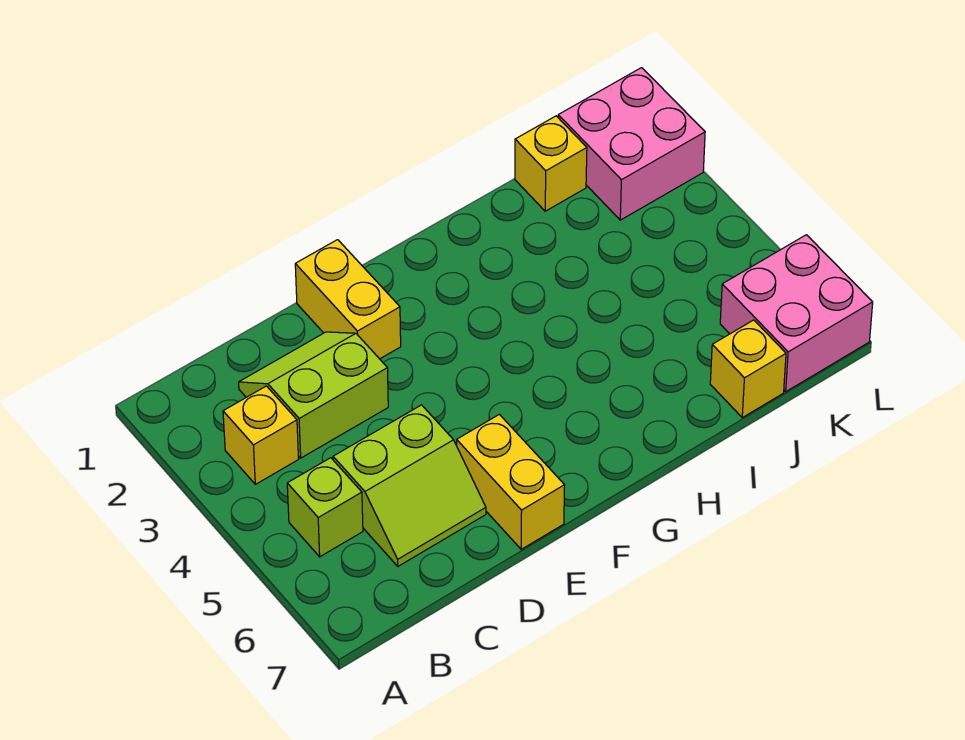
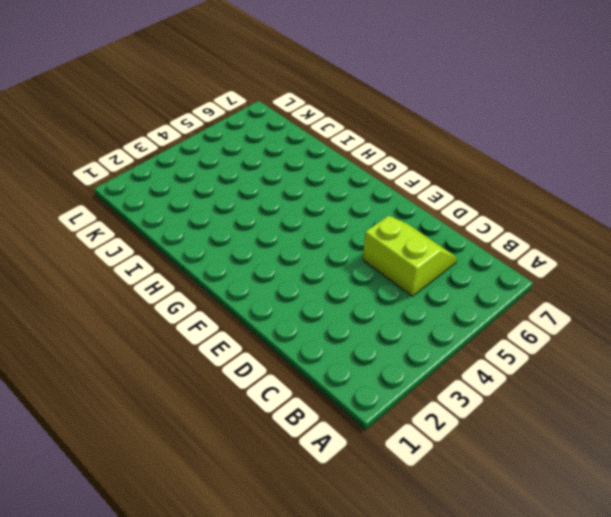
none -> yellow brick B3 level 1
none -> lime brick B5 level 1

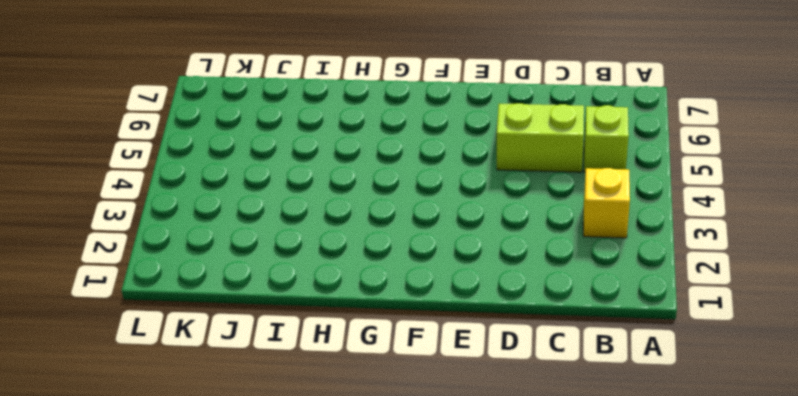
none -> lime slope C2:D3 level 1 top 3
none -> yellow brick E1:E2 level 1

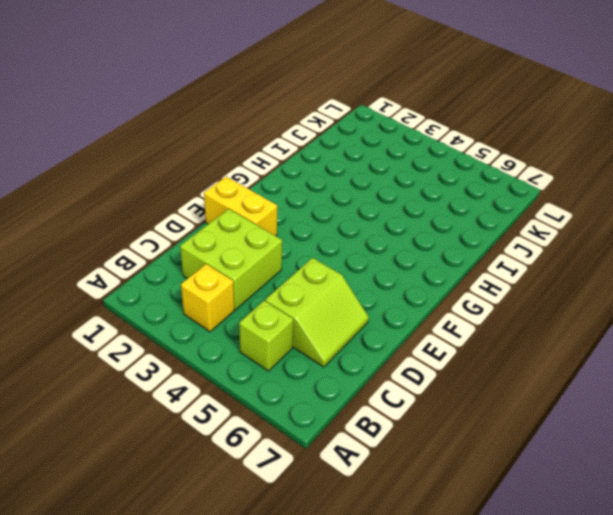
lime brick C2:D3 level 1 -> lime slope C2:D3 level 1 top 3
none -> yellow brick E6:E7 level 1
none -> yellow brick J1 level 1

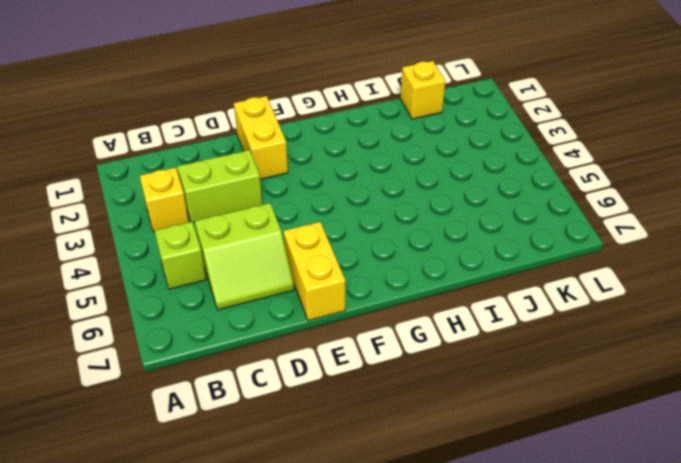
none -> yellow brick J7 level 1
none -> pink brick K1:L2 level 1

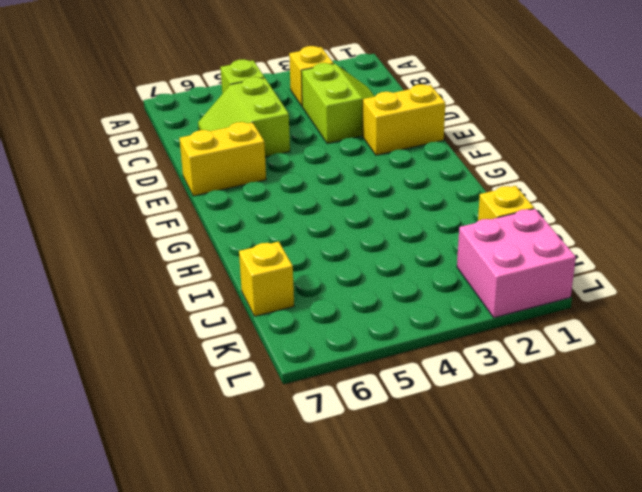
none -> pink brick K6:L7 level 1

